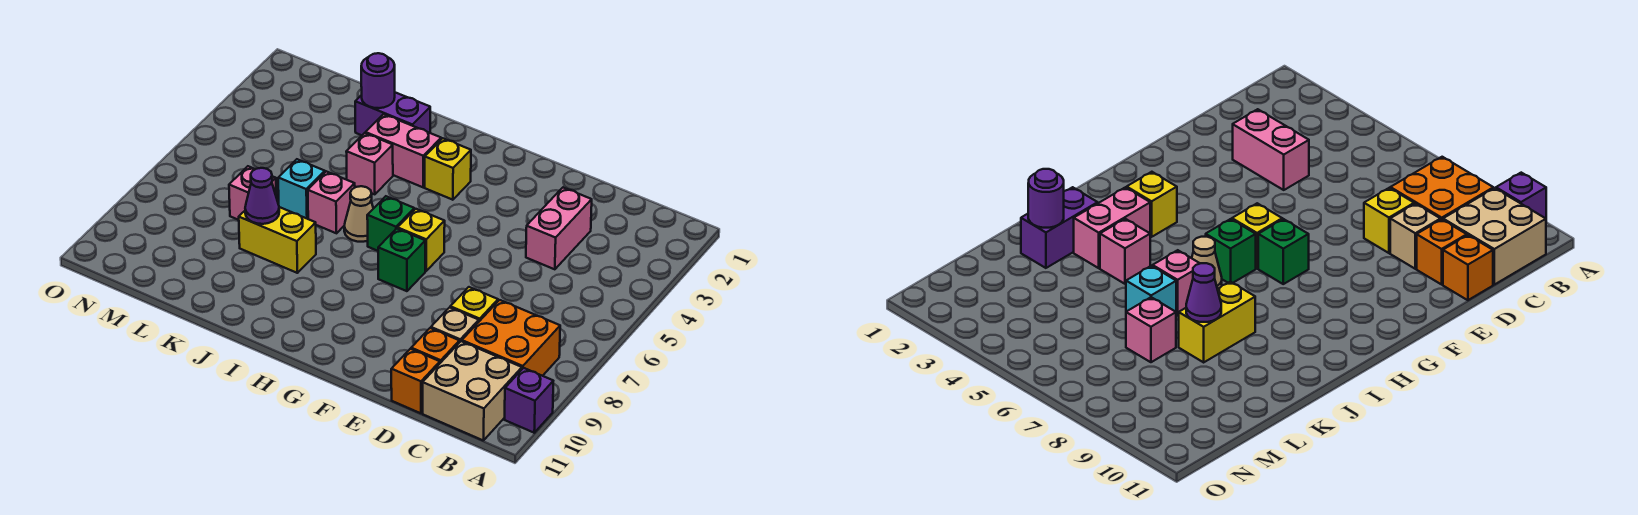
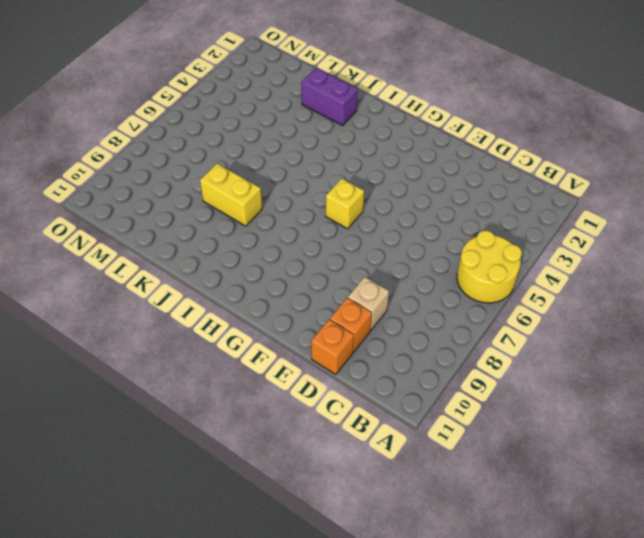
yellow round brick A5:B6 level 1 -> none
none -> purple brick A10 level 1
none -> orange brick B8:C9 level 1
none -> tan brick B10:C11 level 1

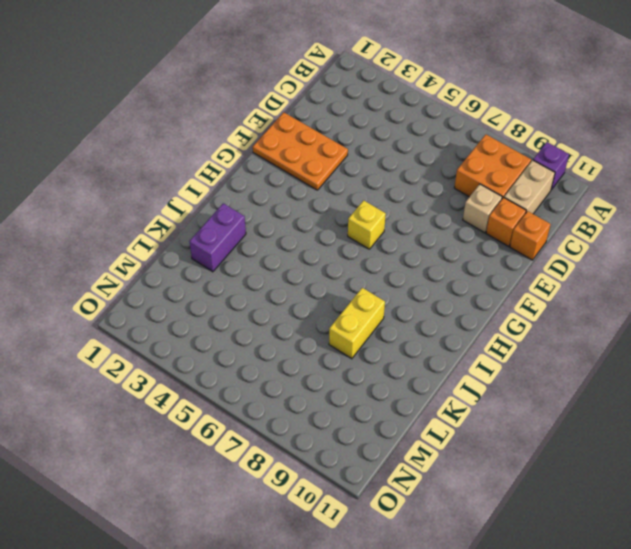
tan brick B10:C10 level 1 -> tan brick B10:C11 level 1
orange plate E1:F3 level 1 -> none
none -> pink brick D3:D4 level 1
none -> yellow brick D8 level 1
none -> green brick G7 level 1

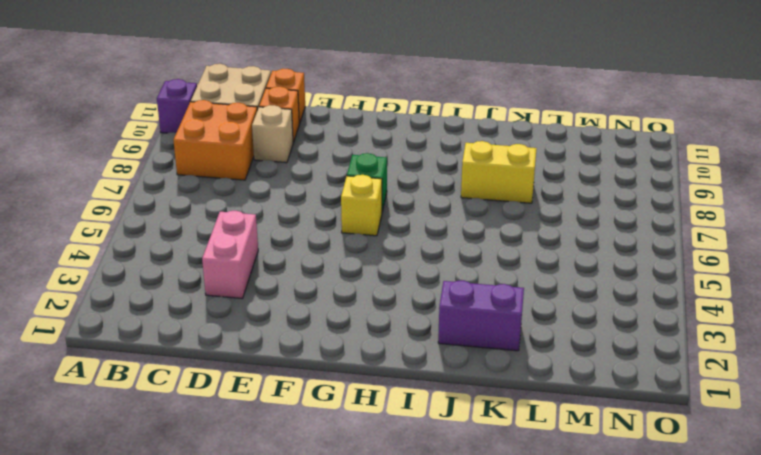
none -> yellow brick D8 level 1
none -> yellow brick H3 level 1
none -> green brick H6 level 1

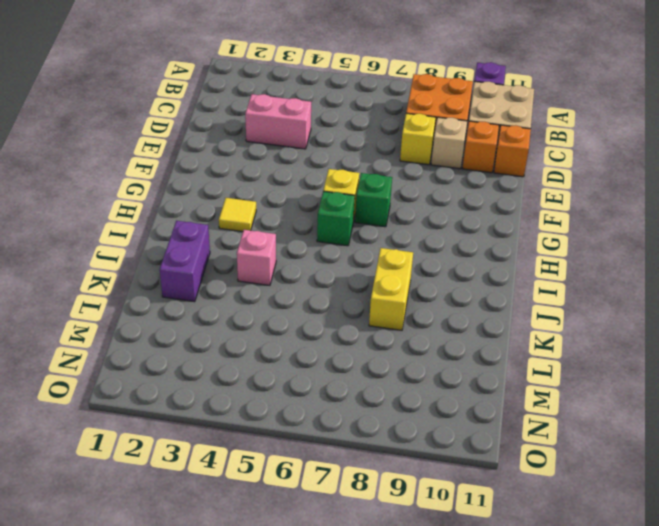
yellow tile H3 level 1 -> yellow brick H3 level 1
none -> pink brick I3:J3 level 1
none -> tan cone I6 level 1
none -> pink brick J6 level 1

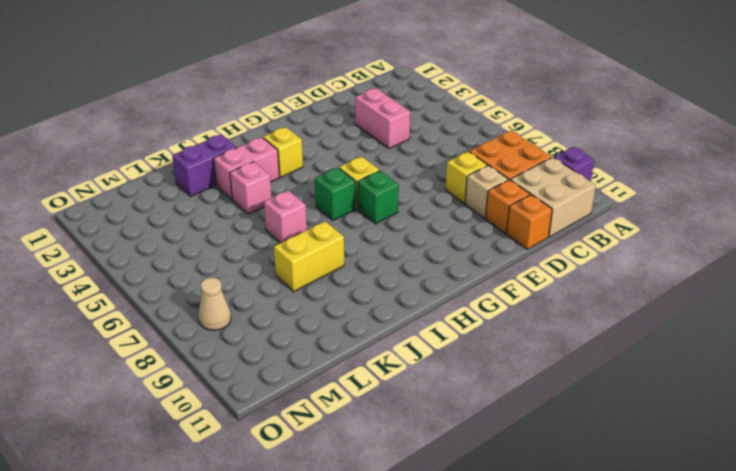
tan cone N8 level 1 -> tan cone I6 level 1
none -> cyan brick K6 level 1
none -> pink brick L7 level 1
none -> purple round brick K2 level 2

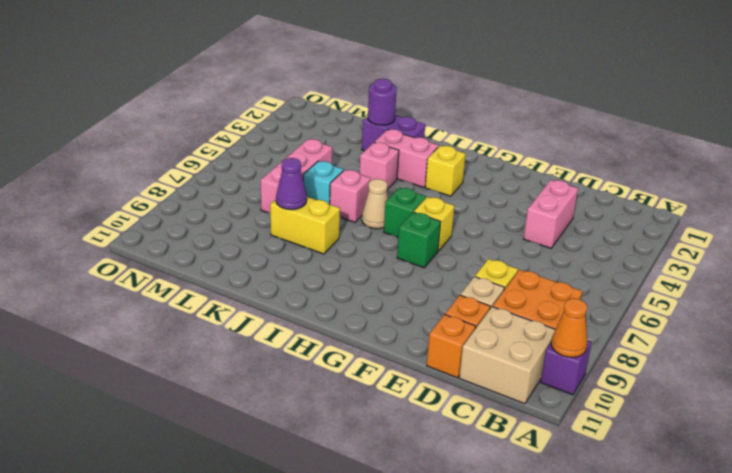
orange cone A10 level 2 -> none
pink brick L5:L7 level 1 -> pink brick L7 level 1

